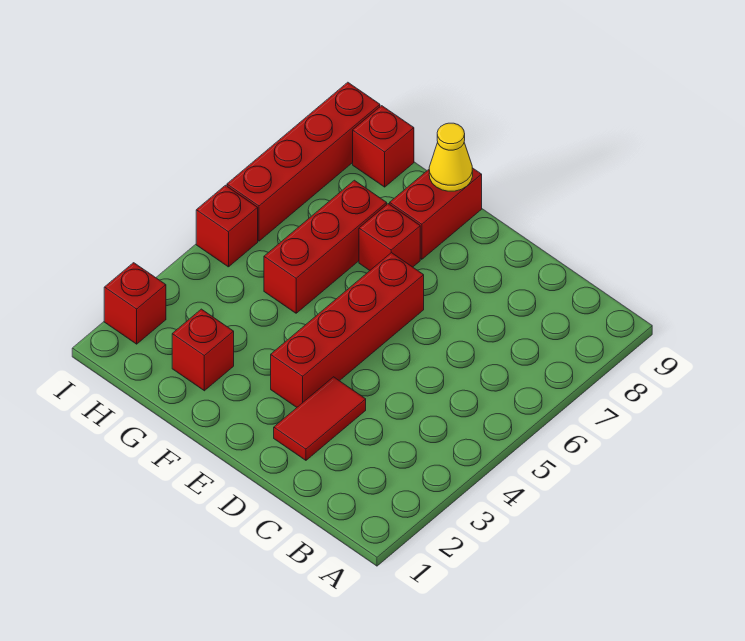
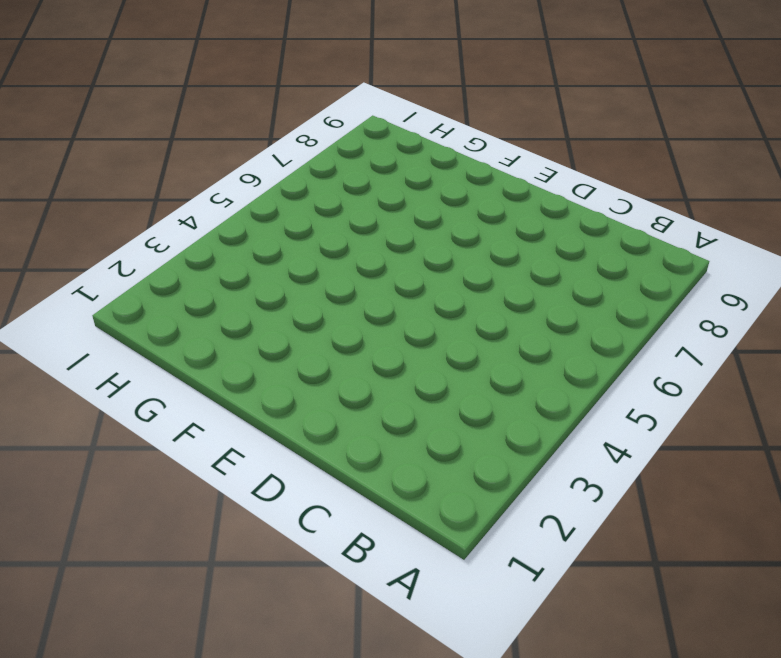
none -> red tile D2:D3 level 1
none -> red brick E3:E6 level 1

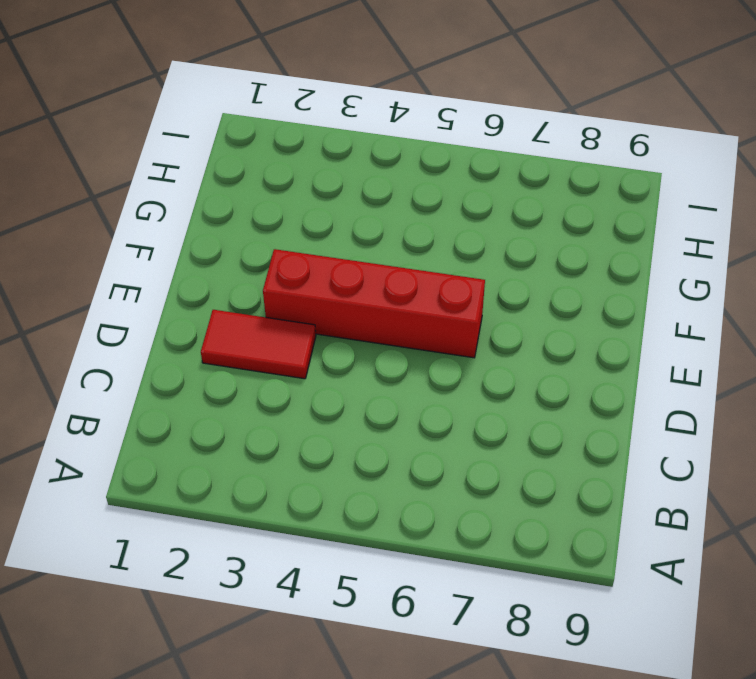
none -> red brick F7 level 1
none -> red brick F8:F9 level 1

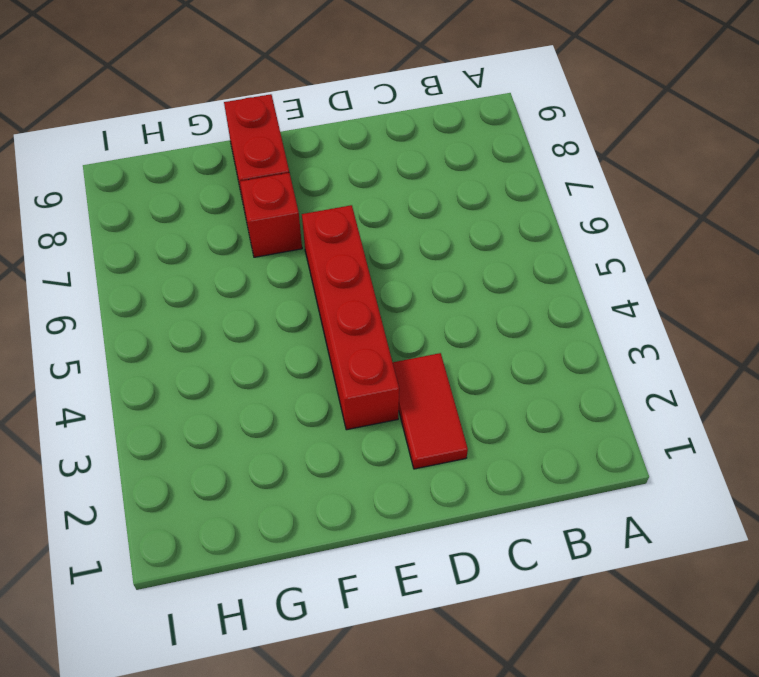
none -> red brick G2 level 1
none -> red brick G5:G7 level 1

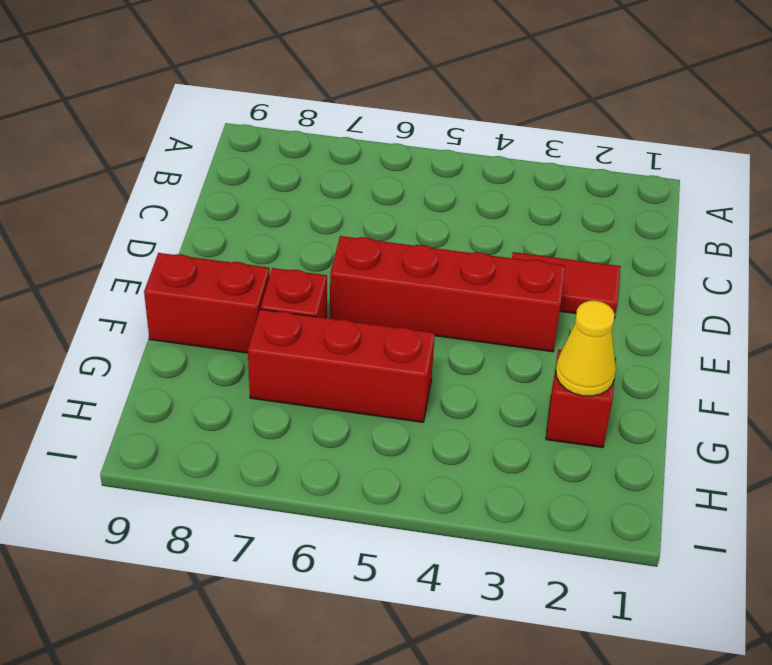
yellow cone G2 level 2 -> yellow cone F9 level 2
none -> red brick H9 level 1
none -> red brick I2 level 1

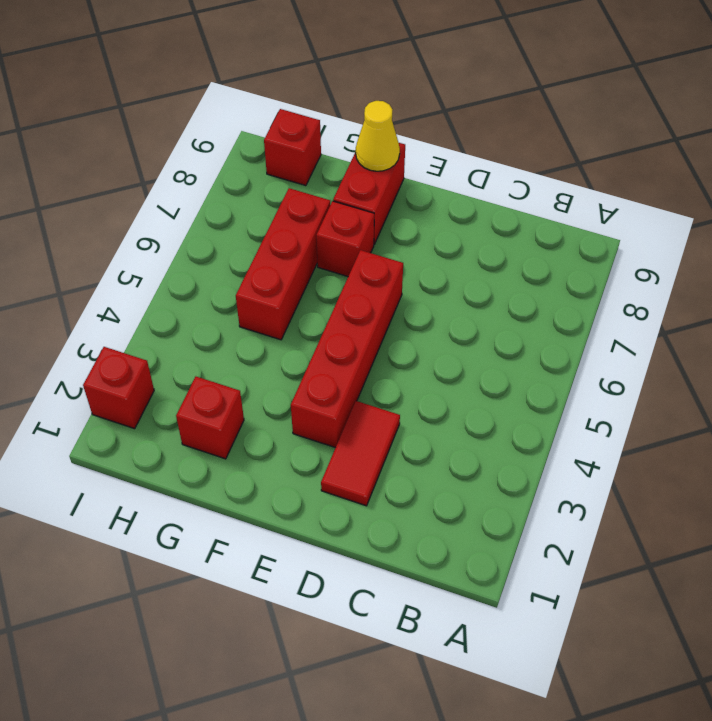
none -> red brick I5 level 1
none -> red brick I6:I9 level 1

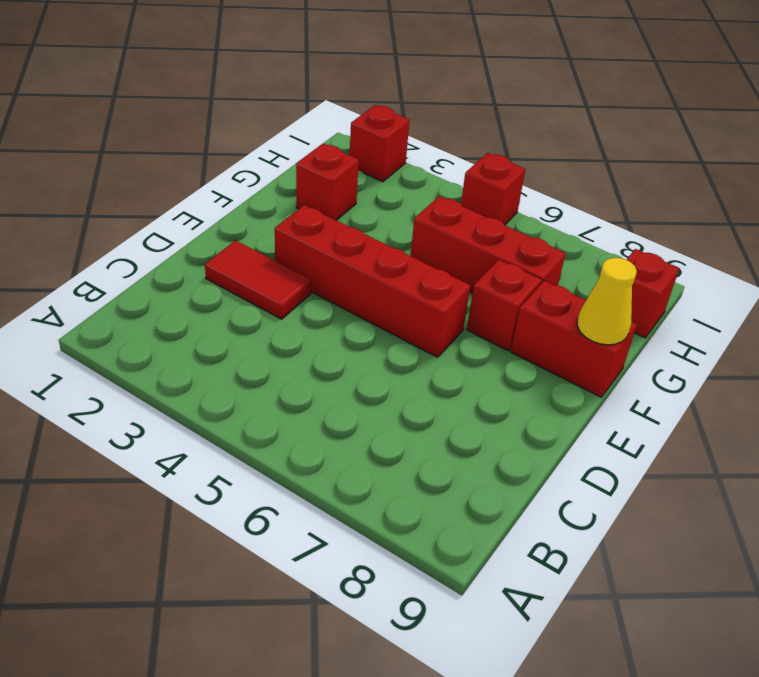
none -> red brick I6:I9 level 1

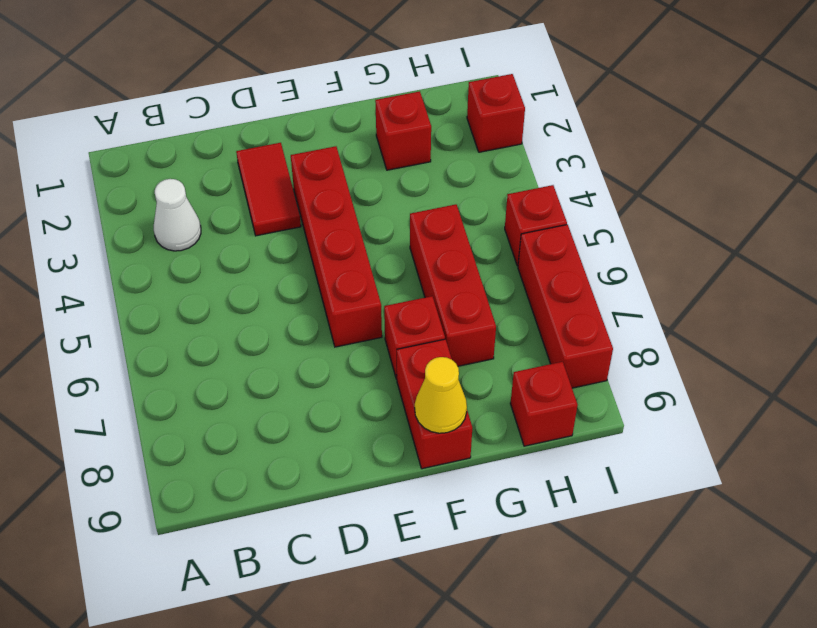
white cone B3 level 1 -> none
red brick I6:I8 level 1 -> red brick I6:I9 level 1

